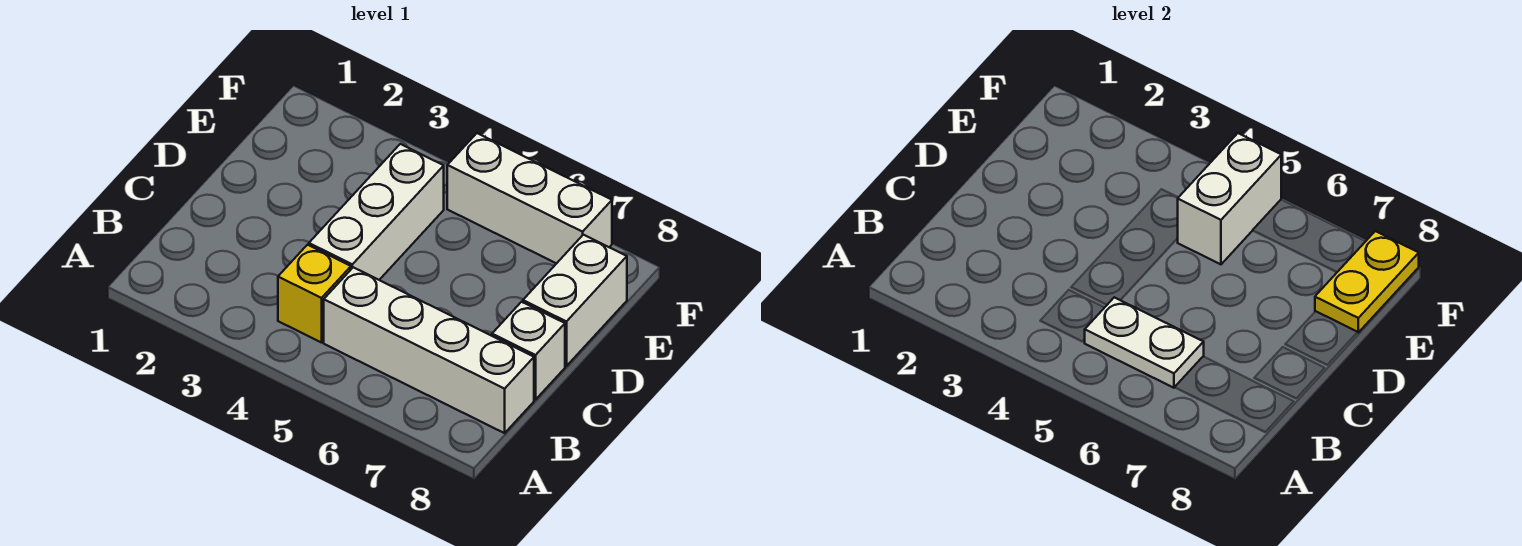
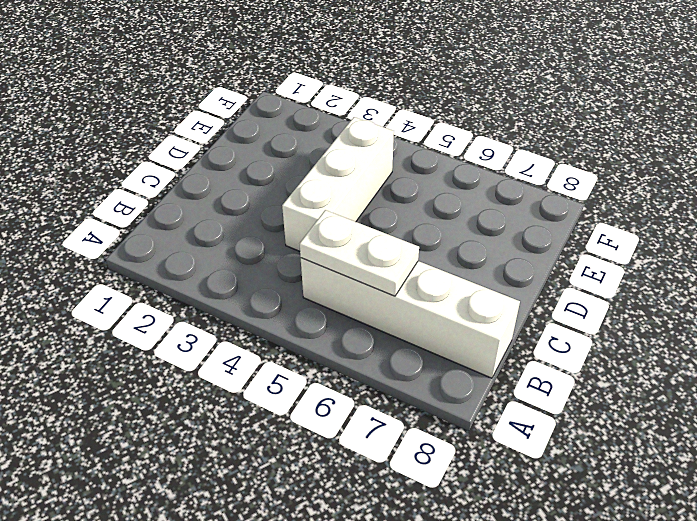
none -> yellow brick B4 level 1
none -> white brick C8 level 1

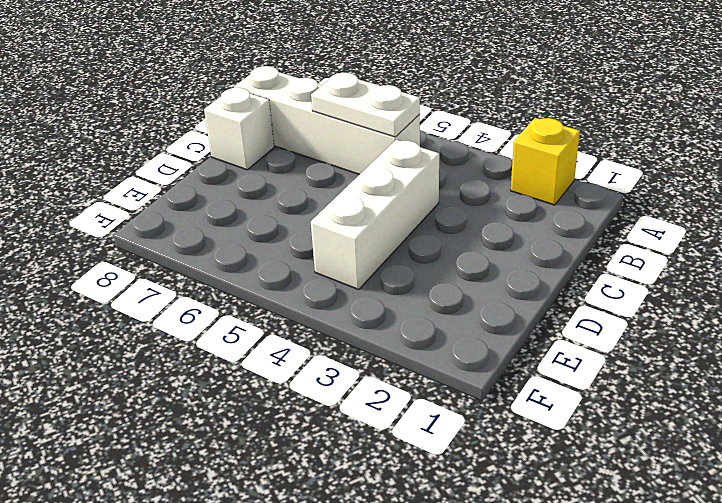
yellow brick A2 level 1 -> yellow brick B4 level 1
none -> white brick D8:E8 level 1
none -> white brick F5:F7 level 1

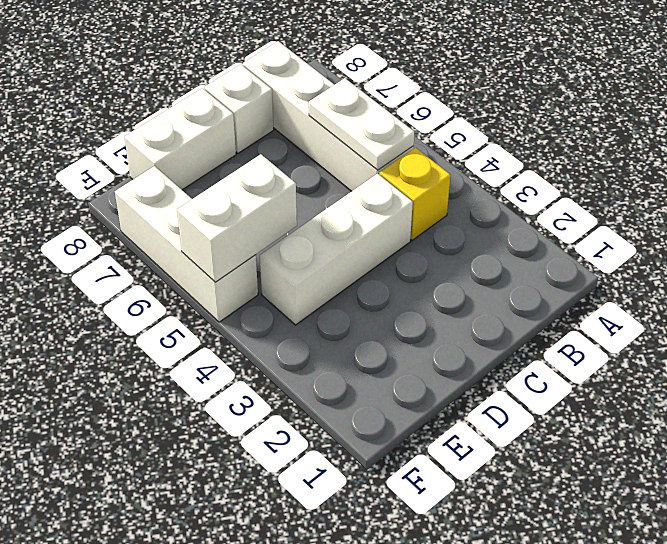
none -> yellow plate E8:F8 level 2

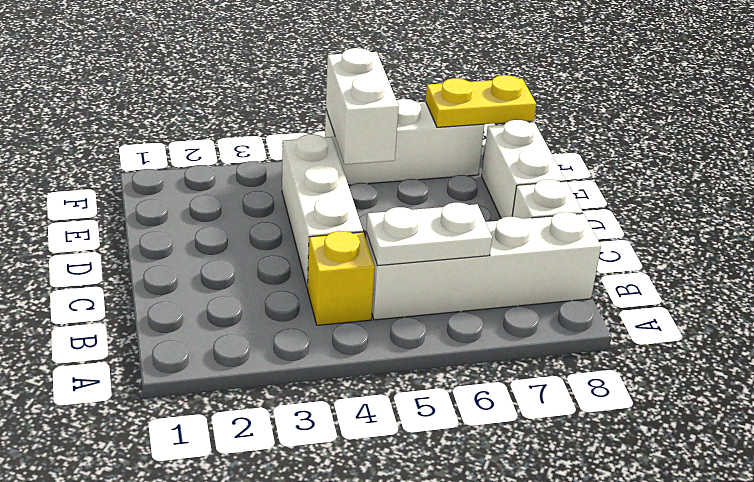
yellow plate F7:F8 level 2 -> yellow plate E8:F8 level 2

